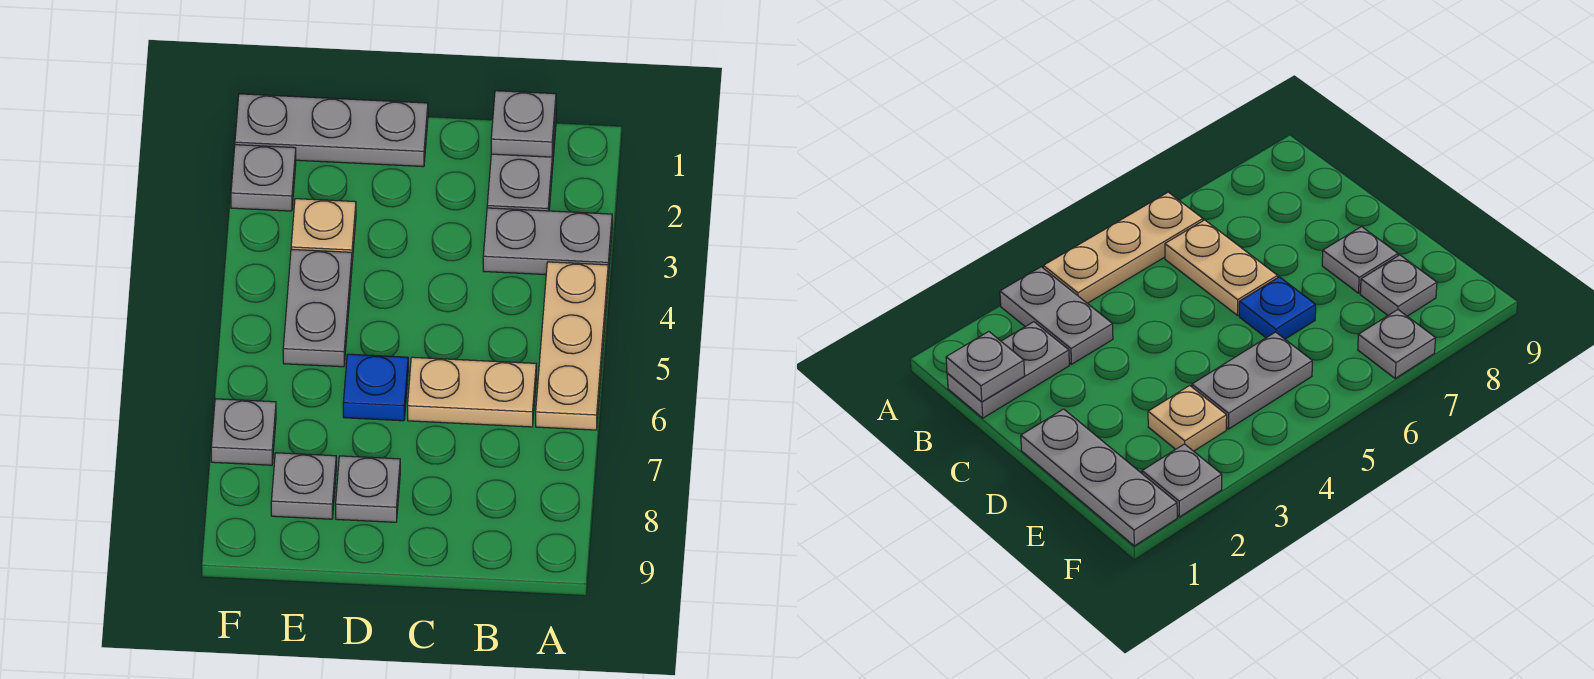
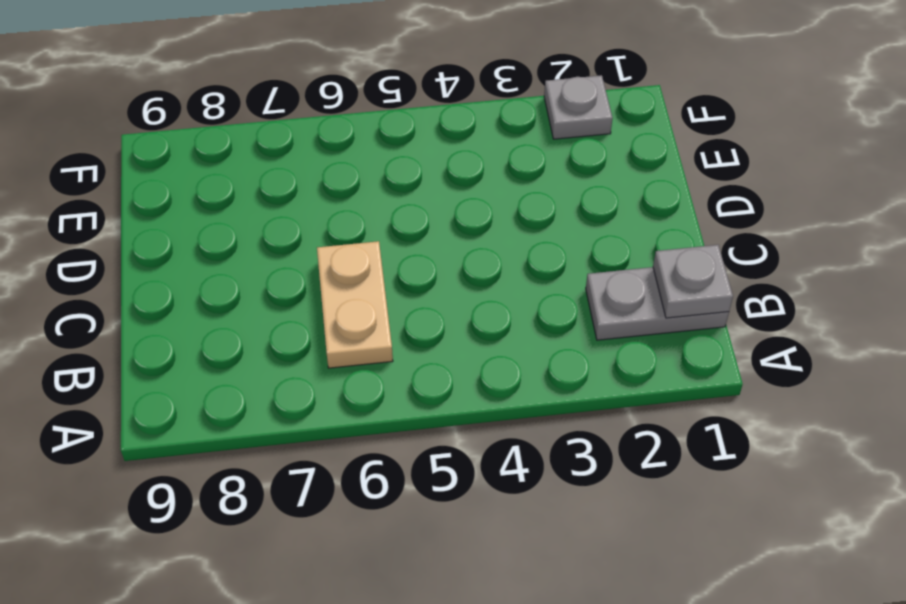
none -> grey plate A3:B3 level 1
none -> tan plate A4:A6 level 1
none -> grey plate D1:F1 level 1

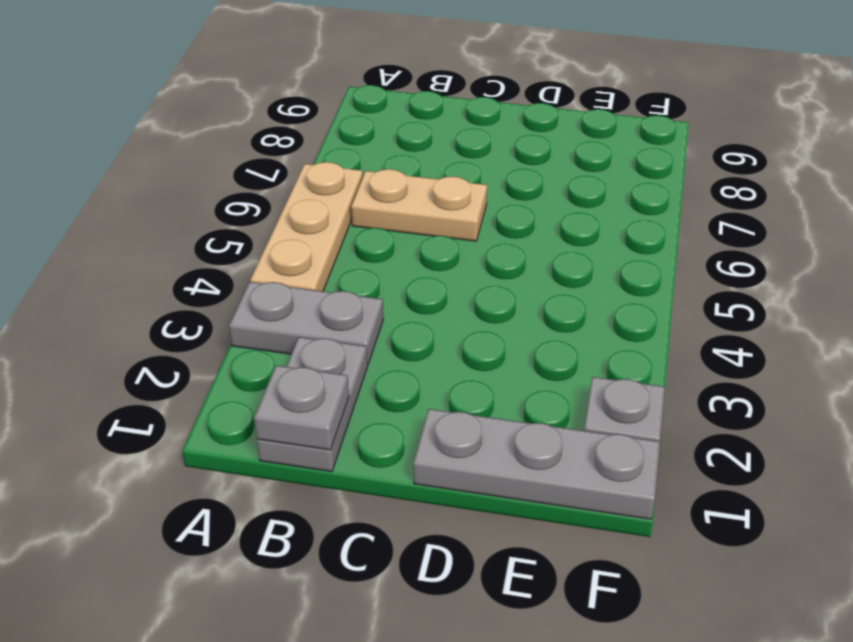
none -> blue plate D6 level 1
none -> grey plate D8 level 1
none -> tan plate E3 level 1

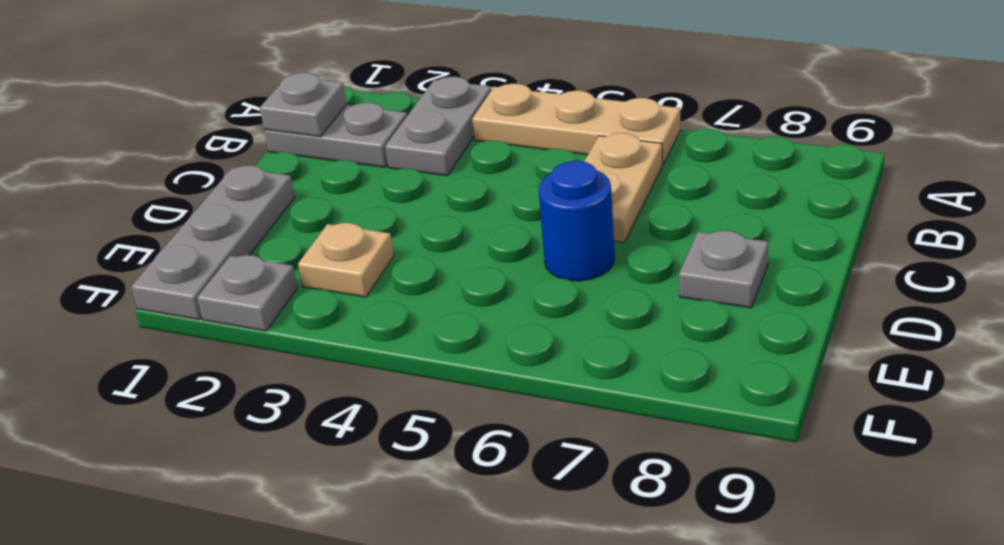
blue round brick D6 level 1 -> blue plate D6 level 1
none -> grey plate E4:E5 level 1
none -> grey plate E8 level 1
none -> grey plate F7 level 1

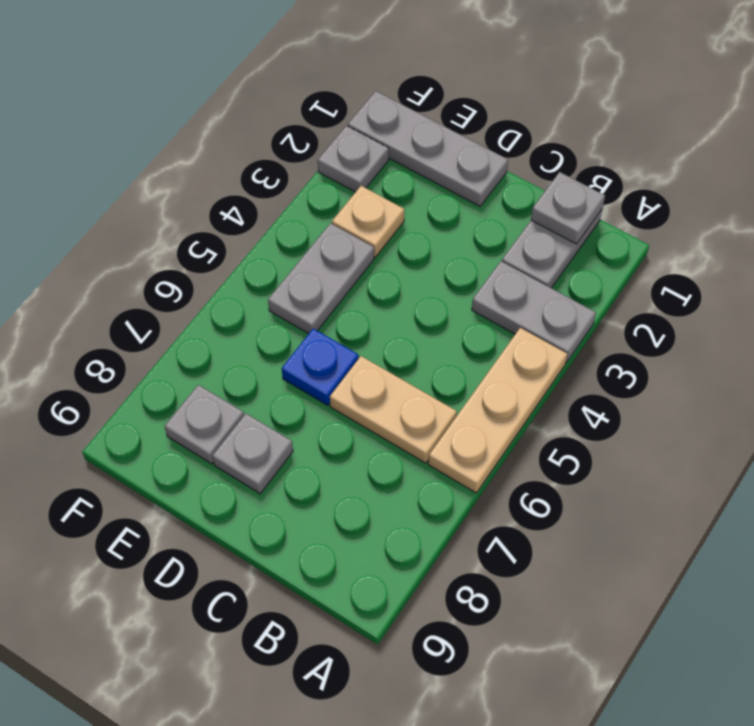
none -> grey plate F7 level 1

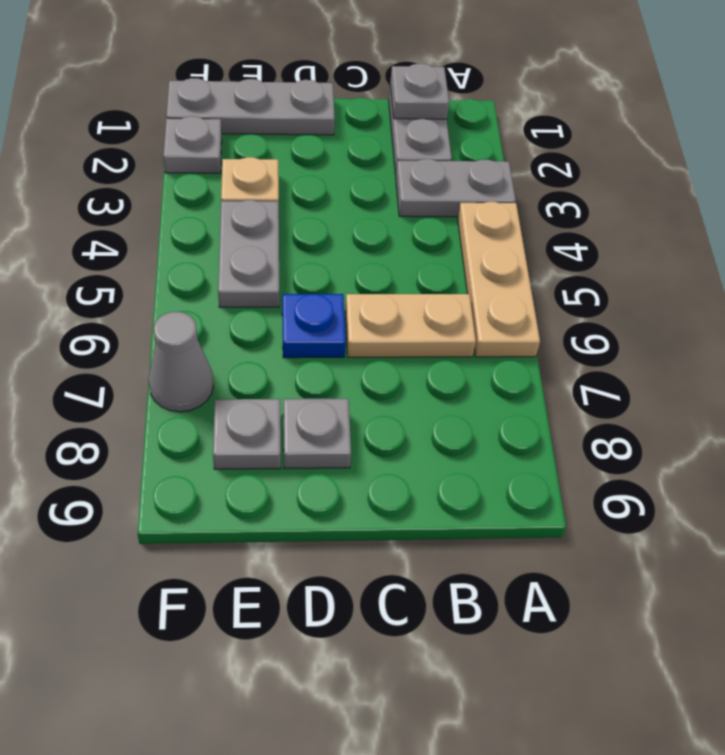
grey cone F7 level 1 -> grey plate F7 level 1

